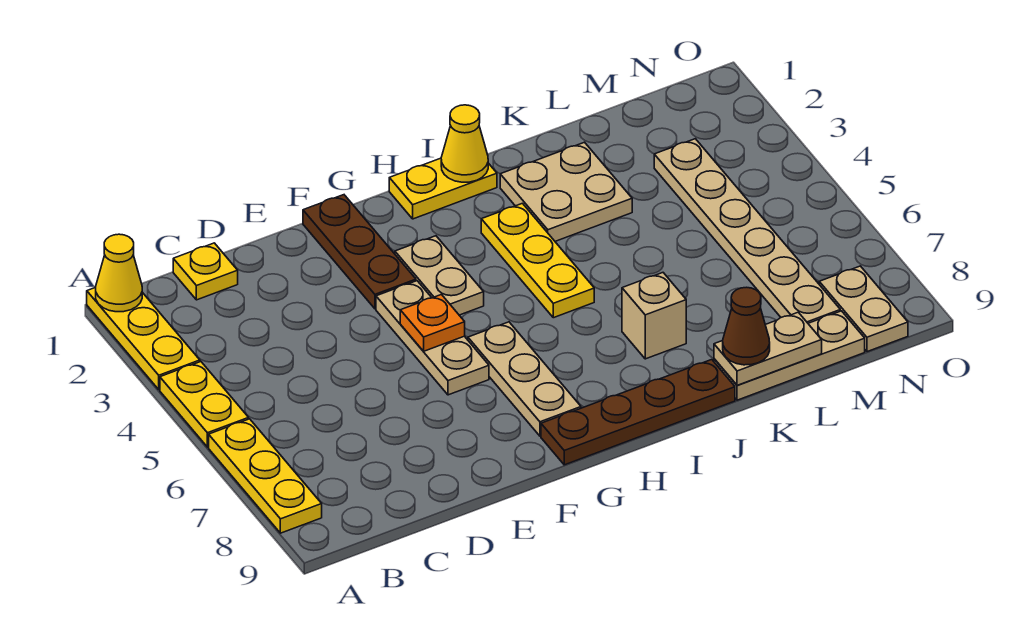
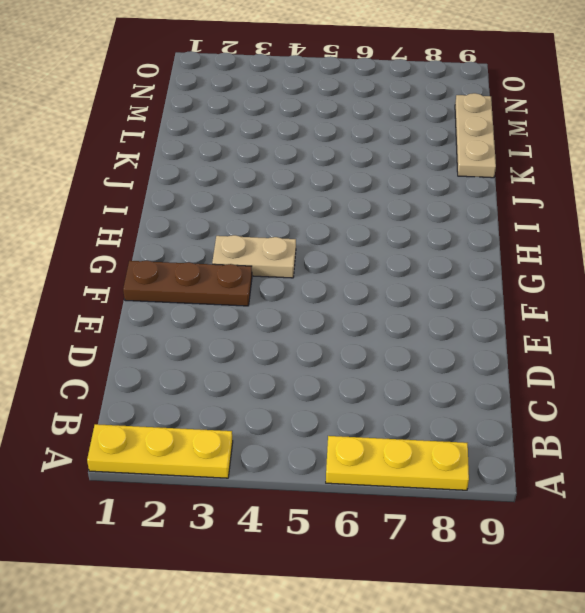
none -> yellow plate A4:A5 level 1
none -> yellow plate C1 level 1
none -> tan plate F4:F6 level 1

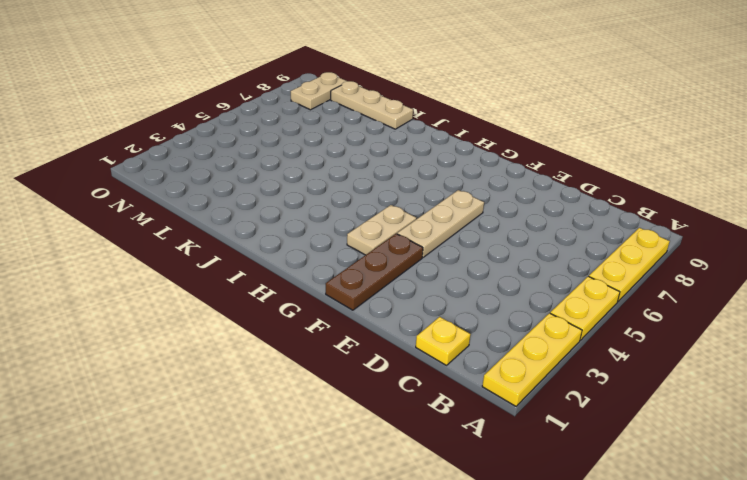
none -> tan plate G6:G8 level 1
none -> brown plate G9:J9 level 1
none -> yellow plate H1:I1 level 1

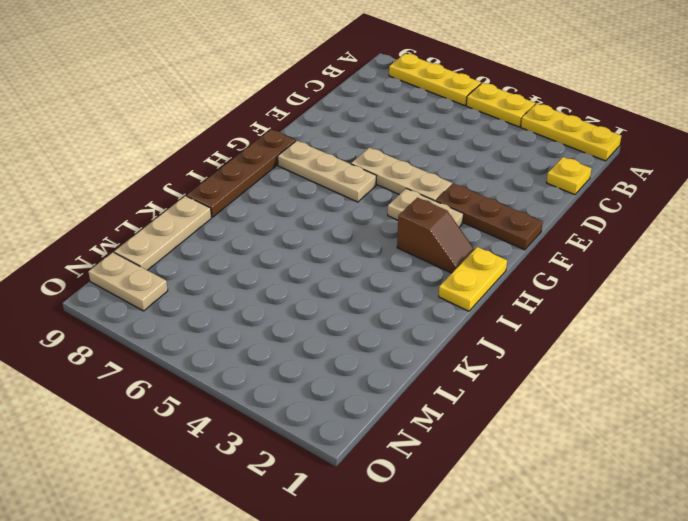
brown slope H2:H3 level 1 top 3 -> none
none -> yellow plate I3:I5 level 1
none -> tan plate J2:K3 level 1
none -> tan brick J7 level 1

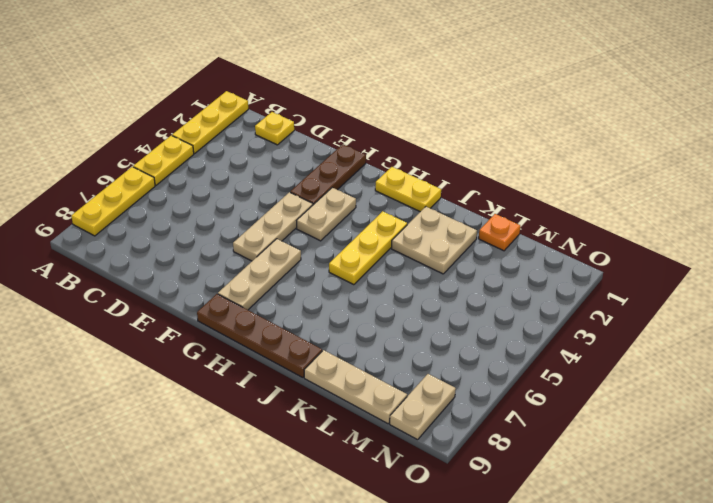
orange plate L1 level 1 -> orange plate F5 level 2
none -> tan brick J7 level 1
none -> tan plate M3:M8 level 1
none -> yellow cone A1 level 2

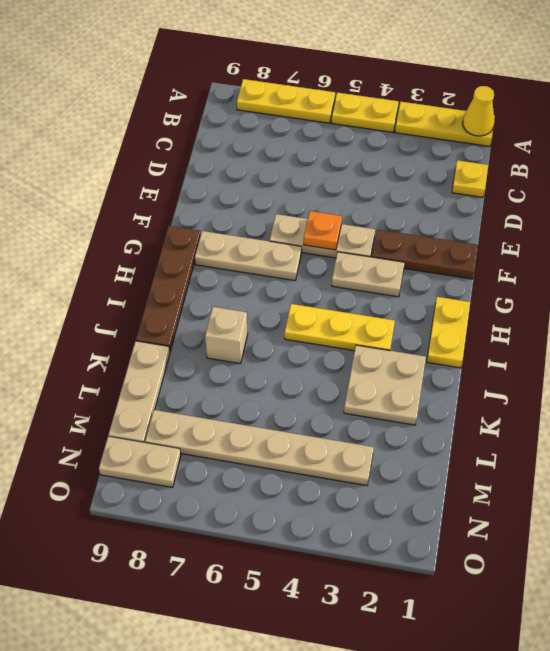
none -> yellow cone I1 level 2
none -> tan plate K9:L9 level 2
none -> brown cone K9 level 3

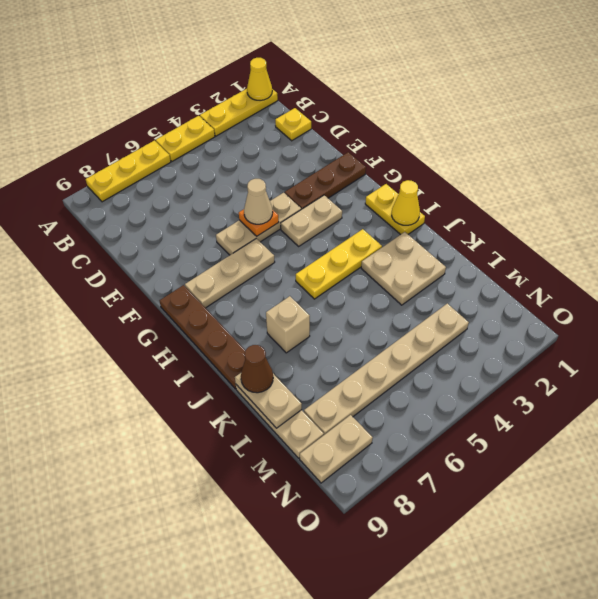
tan cone F5 level 3 -> none

